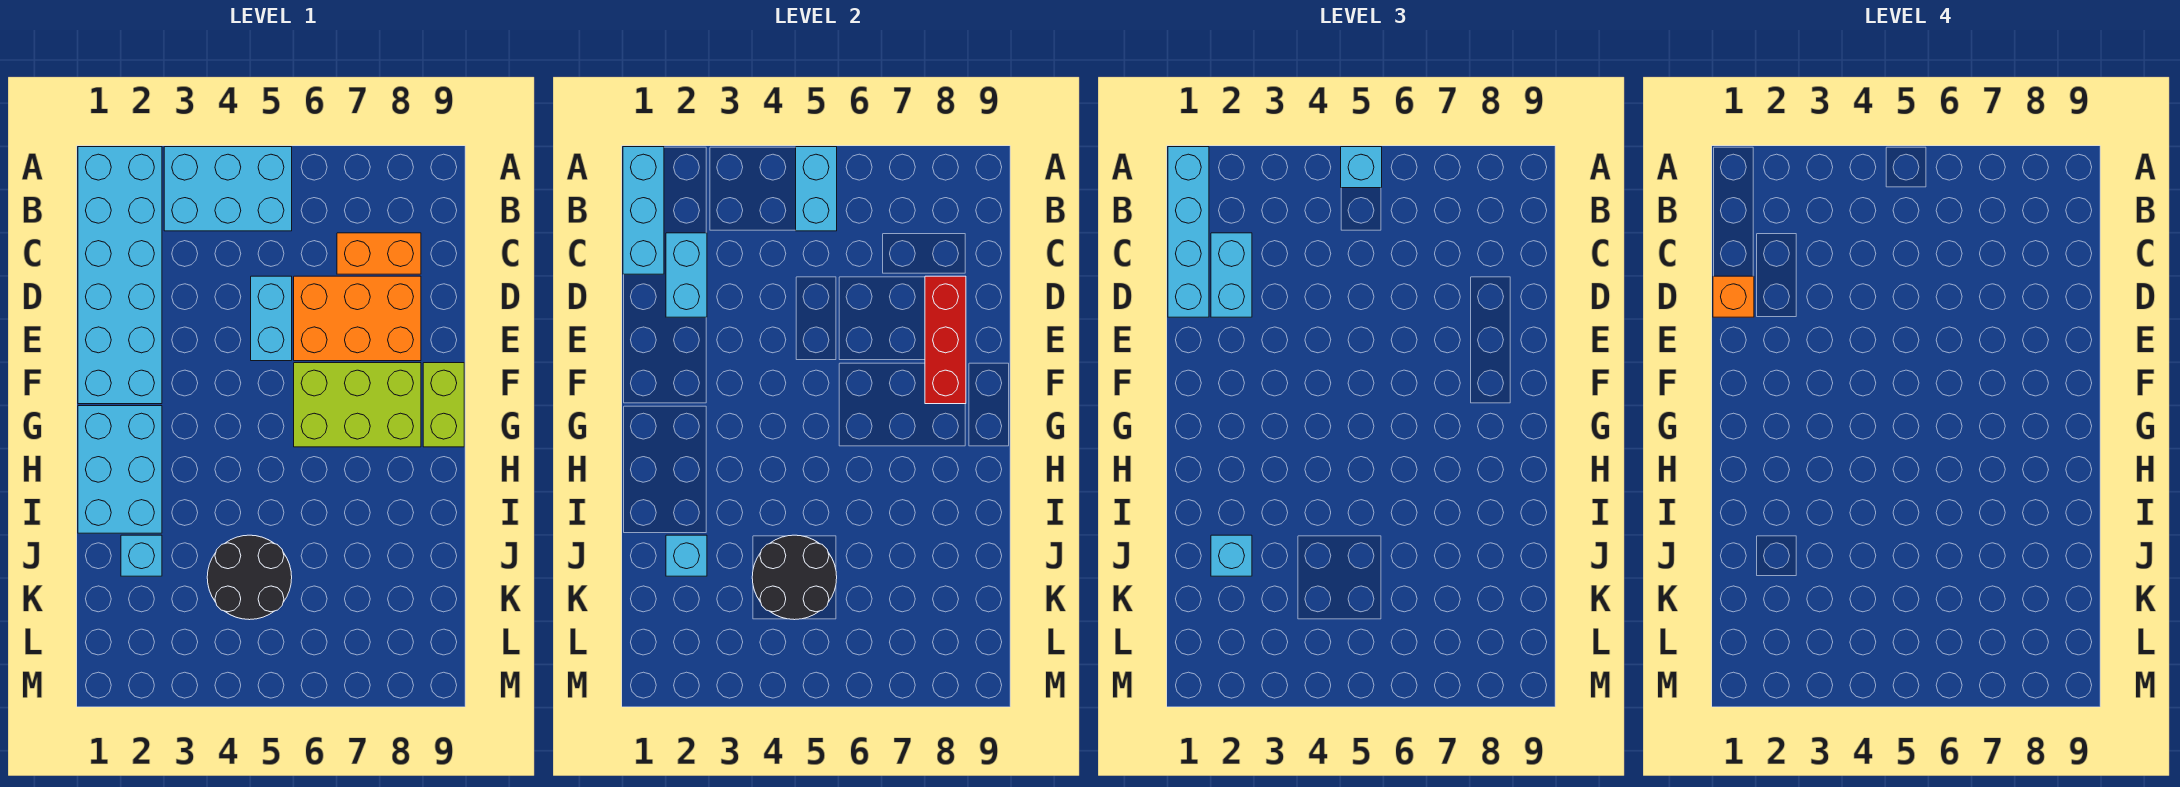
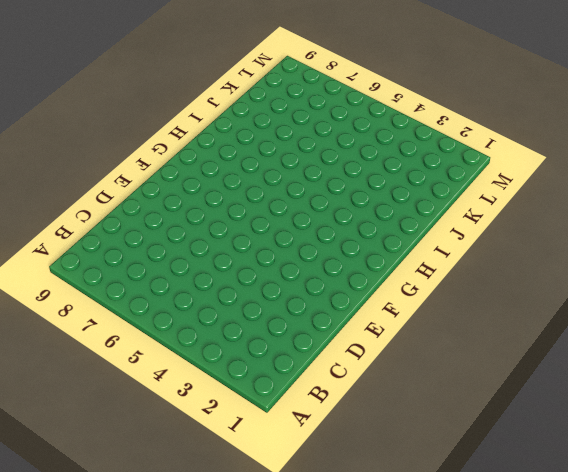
none -> cyan brick A1:F2 level 1
none -> cyan brick A3:B5 level 1
none -> orange brick C7:C8 level 1

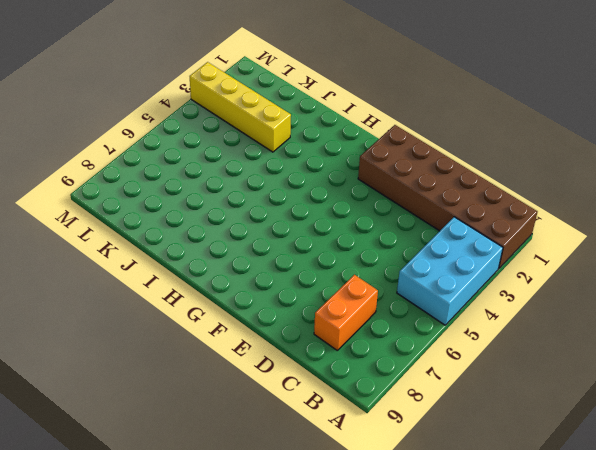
brown brick A1:F2 level 1 -> cyan brick A1:F2 level 1
yellow brick J3:M3 level 1 -> none
none -> cyan brick D5:E5 level 1
none -> orange brick D6:E8 level 1
none -> lime brick F6:G8 level 1

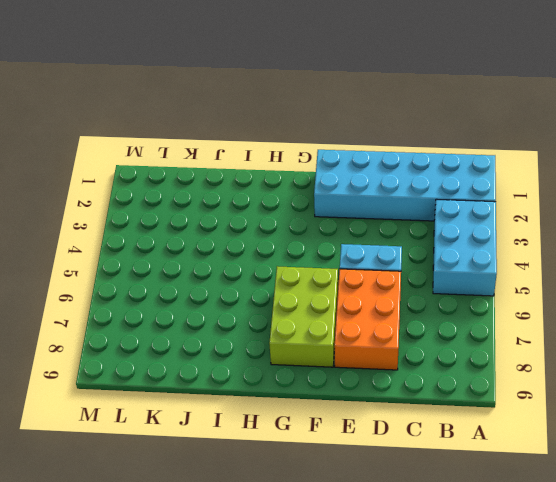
none -> orange brick C7:C8 level 1
none -> lime brick F9:G9 level 1
none -> cyan brick G1:I2 level 1

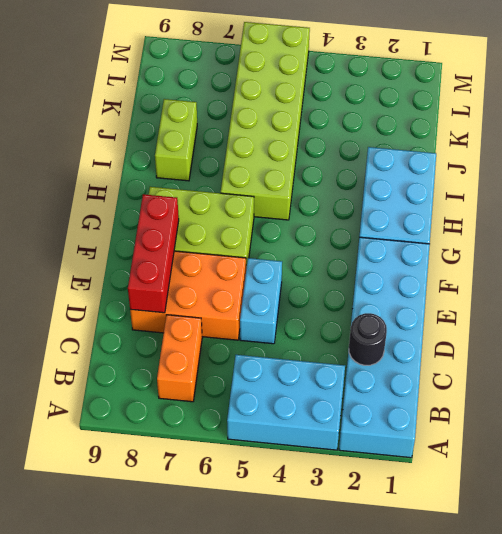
orange brick B7:C7 level 1 -> orange brick C7:C8 level 1
black round brick C2 level 2 -> cyan brick C2:D2 level 2
lime brick H5:M6 level 1 -> black round brick J4:K5 level 1
lime brick I8:J8 level 1 -> lime brick F9:G9 level 1
none -> cyan brick J2 level 1
none -> cyan brick A1:C1 level 2
none -> cyan brick A5:B5 level 2

